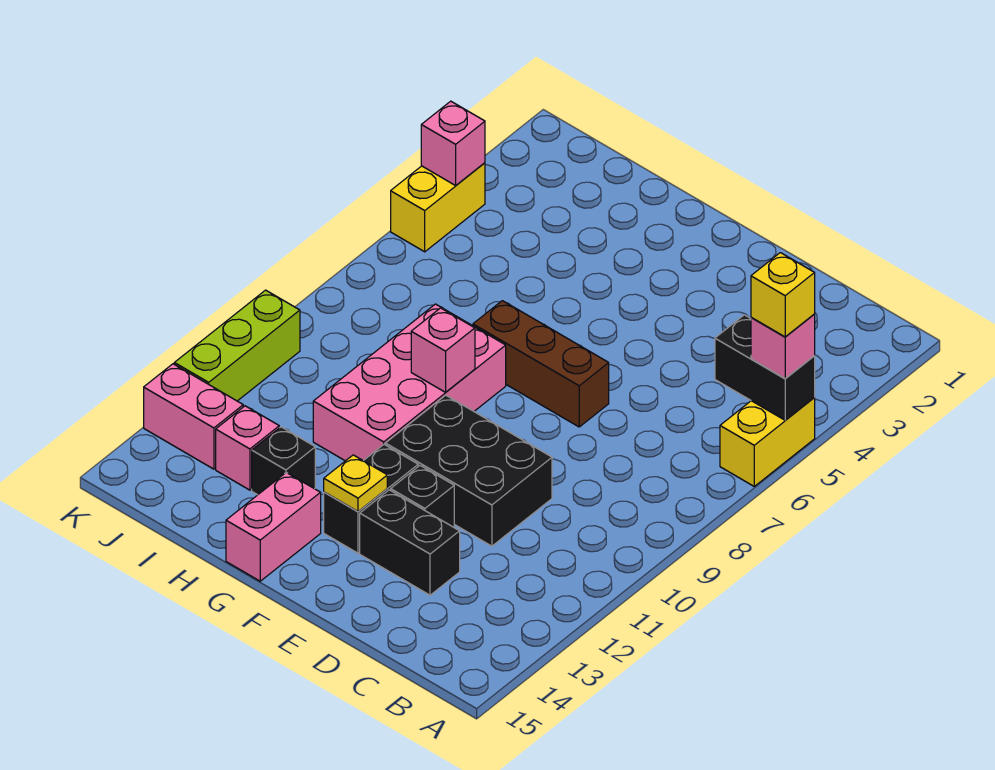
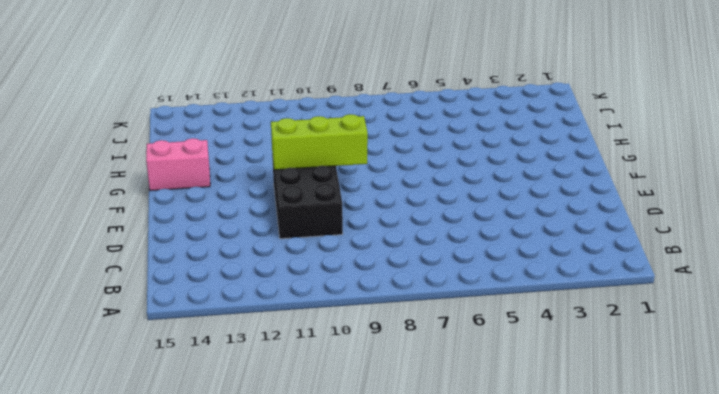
lime brick F9:F11 level 2 -> lime brick K10:K12 level 1
none -> yellow brick A5:A6 level 1
none -> black brick D13:E13 level 1
none -> brown brick E7:G7 level 1

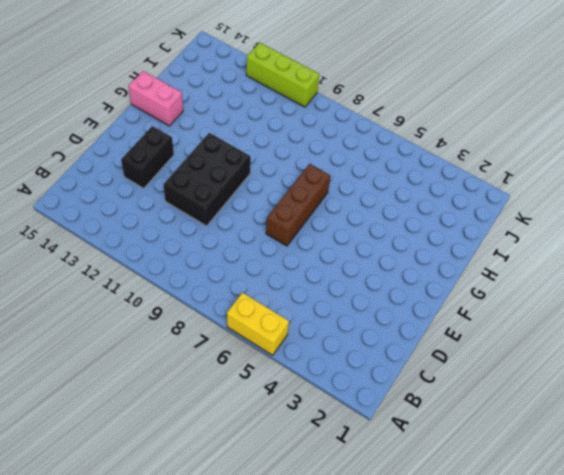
none -> black brick E12 level 1
none -> black brick F12:F13 level 1
none -> pink brick G8:H11 level 1

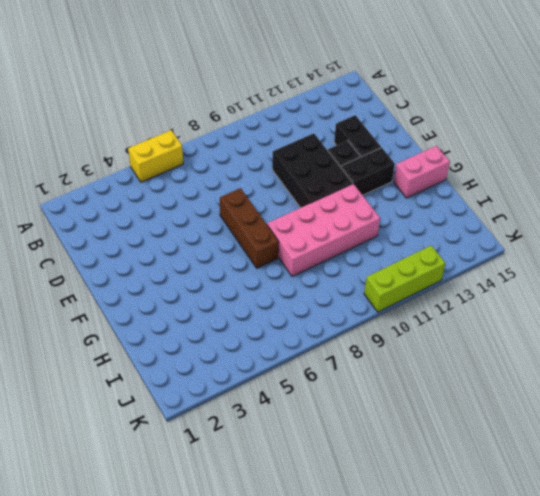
none -> black brick H13 level 1
none -> pink brick I13 level 1
none -> pink brick J13:K13 level 1

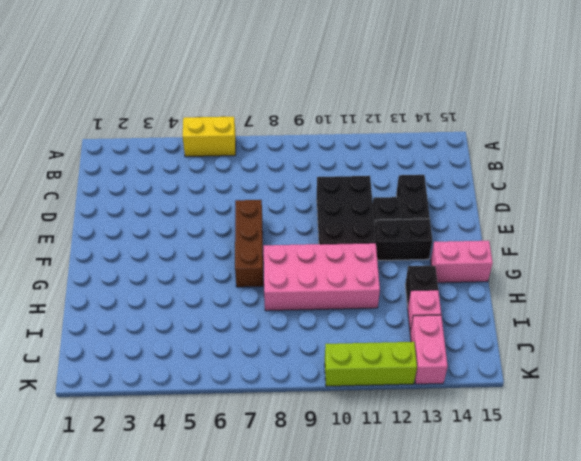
none -> yellow brick K4:K5 level 1
none -> black brick A5:B5 level 2
none -> yellow plate F13 level 2

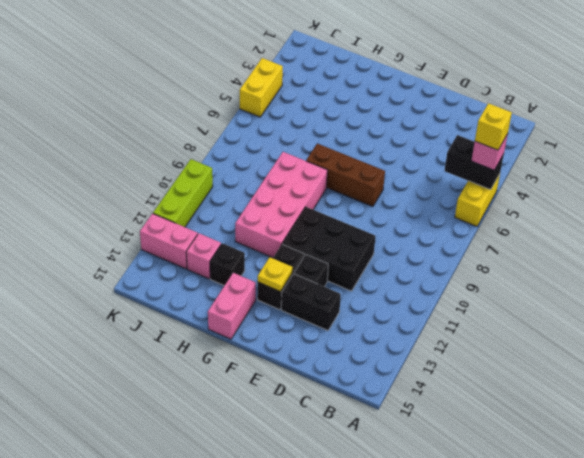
none -> pink brick G9 level 2
none -> pink brick K4 level 2

